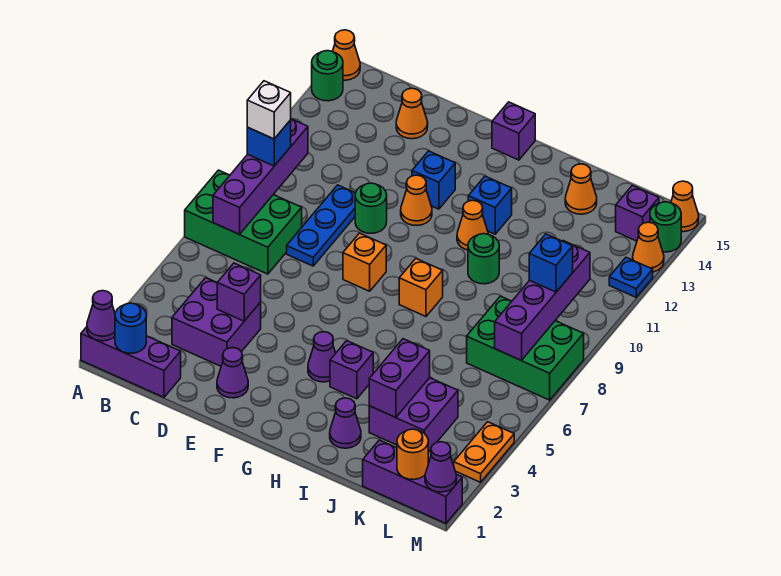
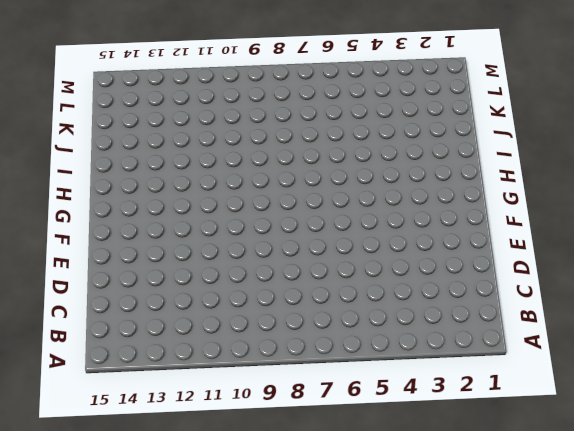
none -> purple brick A1:C1 level 1
none -> green brick A7:C8 level 1
none -> green round brick A14 level 1
none -> orange cone A15 level 1

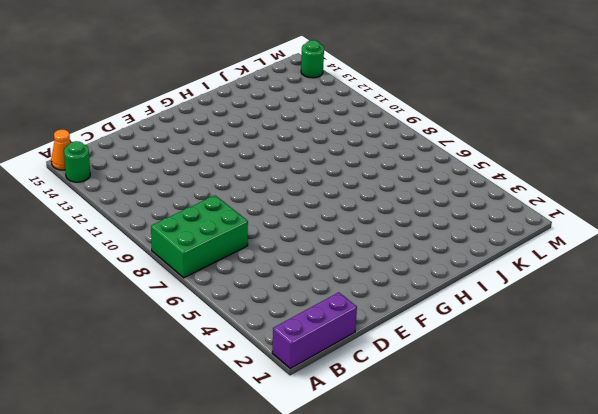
none -> purple brick C3:D4 level 1
none -> blue plate D8:D10 level 1
none -> orange cone D14 level 1
none -> purple cone E2 level 1

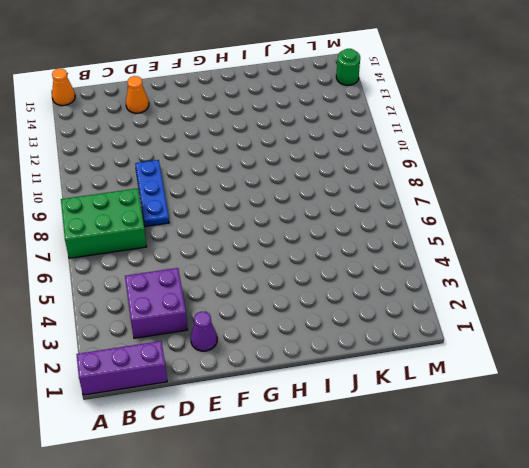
none -> green round brick A14 level 1
none -> green round brick E10 level 1
none -> orange brick F8 level 1
none -> orange cone F11 level 1

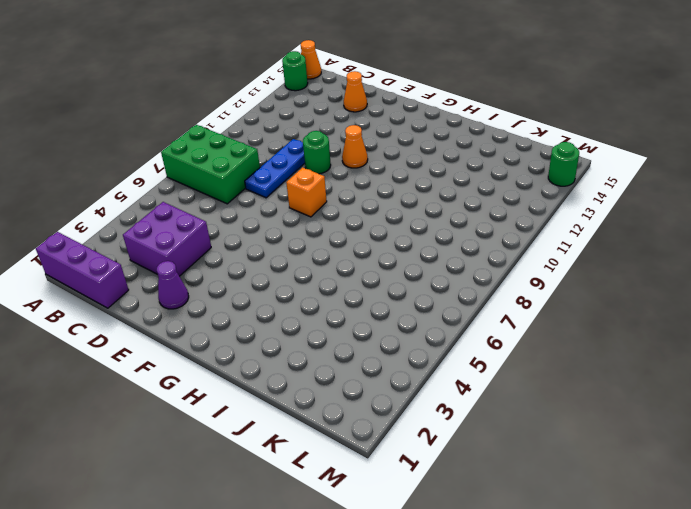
none -> blue brick F12 level 1
none -> purple cone G4 level 1
none -> purple brick G15 level 1
none -> purple brick H4 level 1

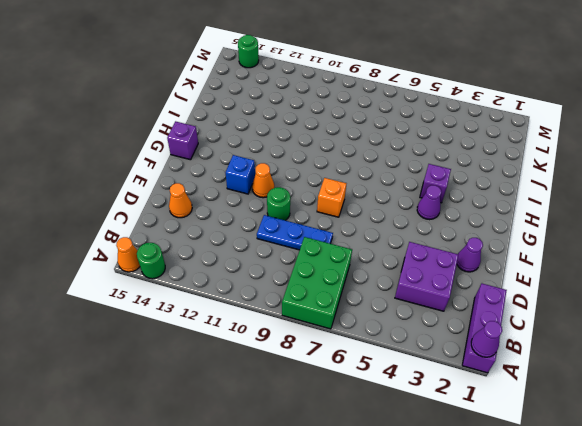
none -> orange brick H8 level 1
none -> orange cone H11 level 1
none -> blue brick H12 level 1
none -> purple cone I2 level 1

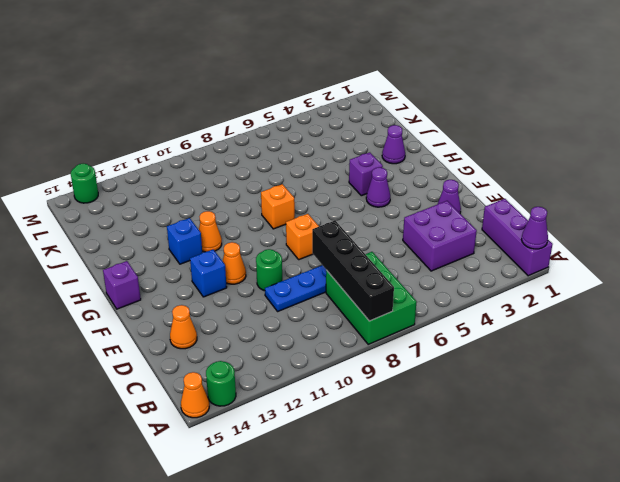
black brick A8:D8 level 2 -> purple brick B7:B10 level 2
none -> green round brick I10 level 1
none -> purple brick J3:K4 level 1
none -> orange cone J14 level 1
none -> purple brick K1:M1 level 1

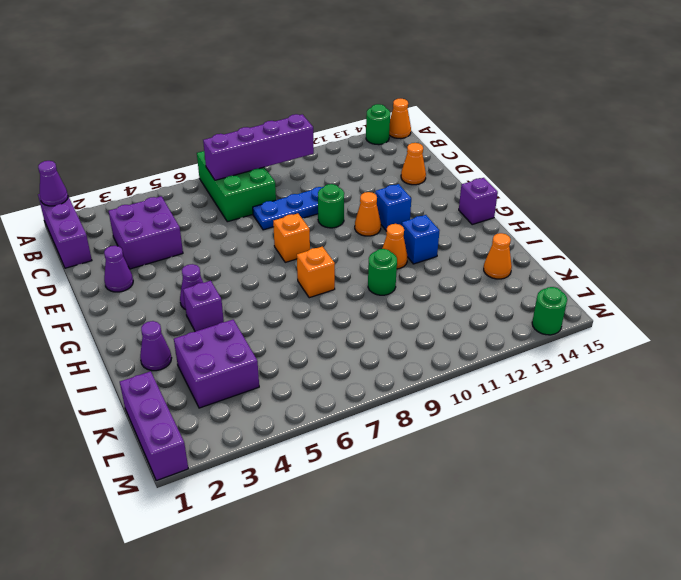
none -> green brick K7:M8 level 1
none -> purple brick L14 level 1
none -> orange plate M3:M4 level 1
none -> blue plate M12 level 1

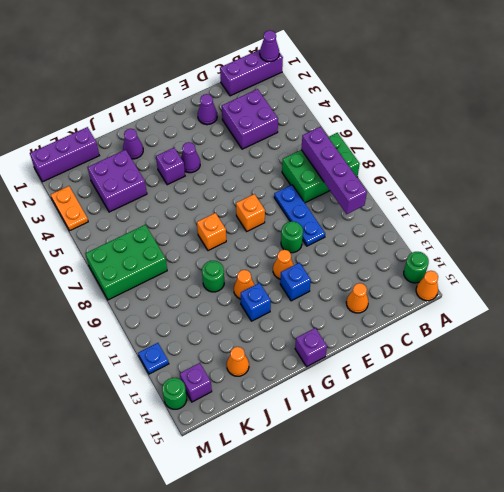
none -> orange cone M13 level 1
none -> orange cone M15 level 1
none -> blue round brick B1 level 2
none -> purple brick D4 level 2

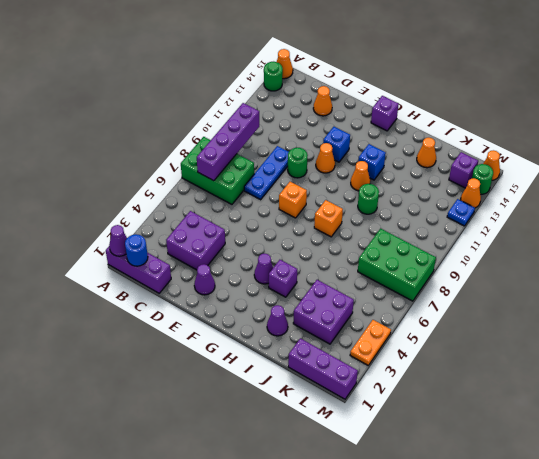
none -> purple brick D4 level 2
none -> purple brick J3:J4 level 2
none -> orange round brick L1 level 2
none -> purple brick L7:L10 level 2

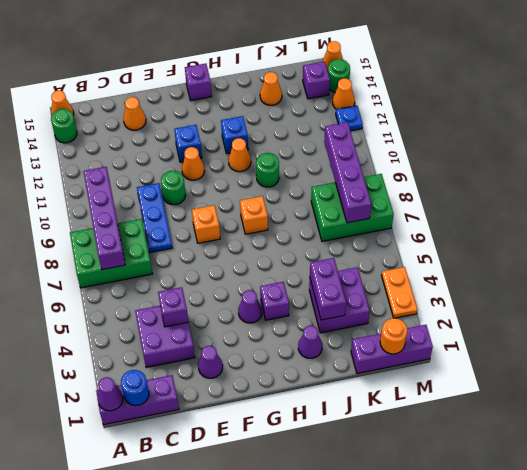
none -> purple cone M1 level 2
none -> blue brick B9 level 3
none -> blue brick L9 level 3
none -> white brick B9 level 4

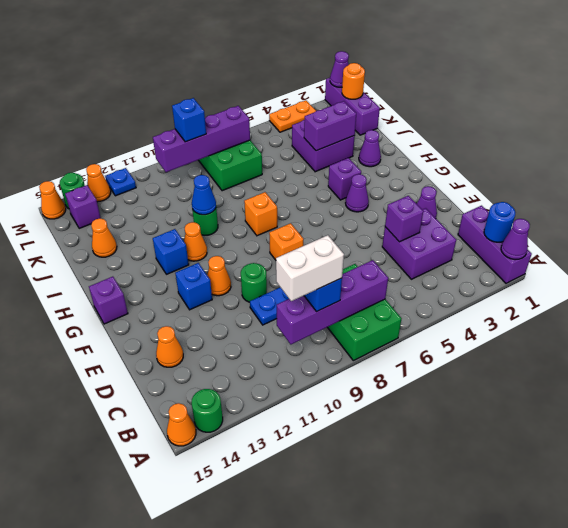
white brick B9:B10 level 4 -> white brick B9 level 4
blue cone I10 level 2 -> none

